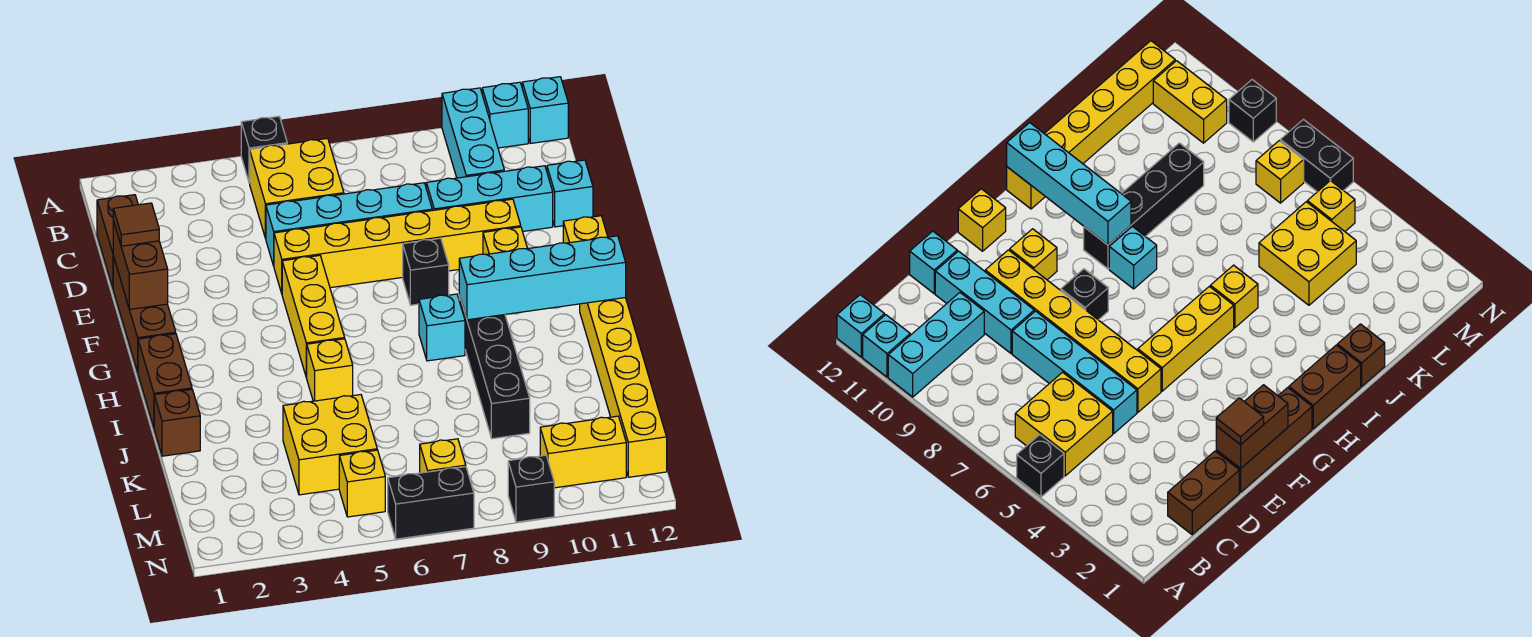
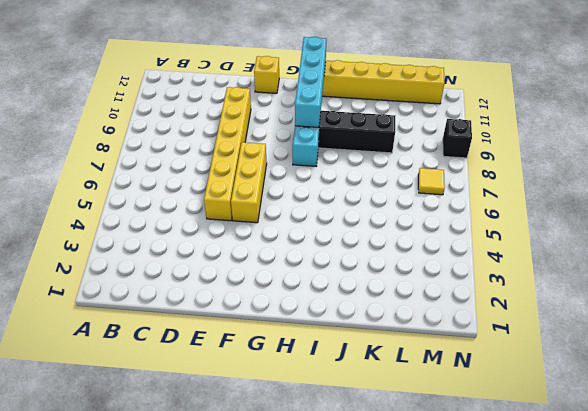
yellow brick F5:F7 level 1 -> yellow brick F5:H5 level 1
yellow tile M7 level 1 -> yellow brick M7 level 1
none -> black brick A5 level 1
none -> cyan brick A10:C10 level 1
none -> cyan brick A11 level 1
none -> cyan brick A12 level 1

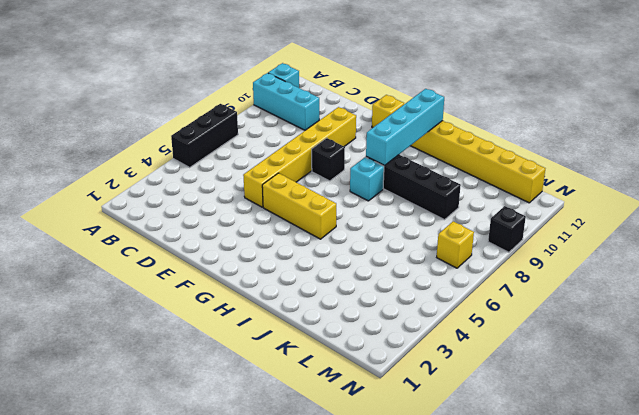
black brick A5:A7 level 1 -> black brick A5 level 1
none -> cyan brick A12 level 1
none -> yellow brick B5:C6 level 1
none -> brown brick C1:D1 level 1
none -> cyan brick D5:D8 level 1

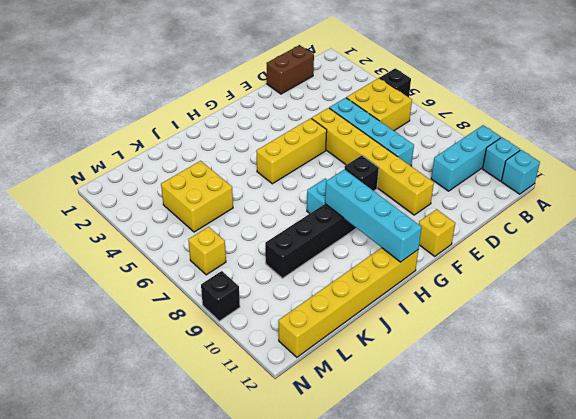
none -> cyan brick D9:D11 level 1
none -> cyan brick D12 level 1
none -> brown brick E1:G1 level 1
none -> yellow brick F10 level 1

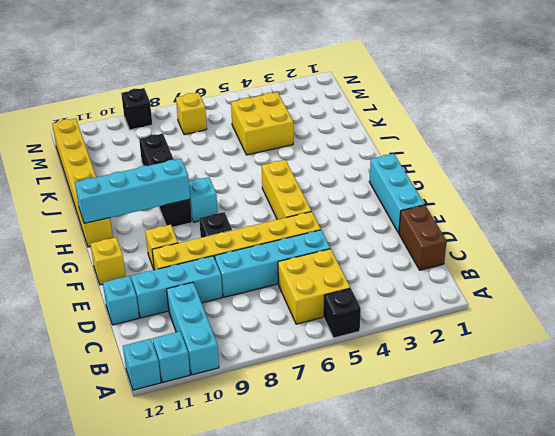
cyan brick E1:G1 level 1 -> brown brick E1:G1 level 1
none -> brown brick H1:I1 level 1
none -> yellow brick I5 level 1
none -> brown brick J1 level 1
none -> yellow brick M5 level 1

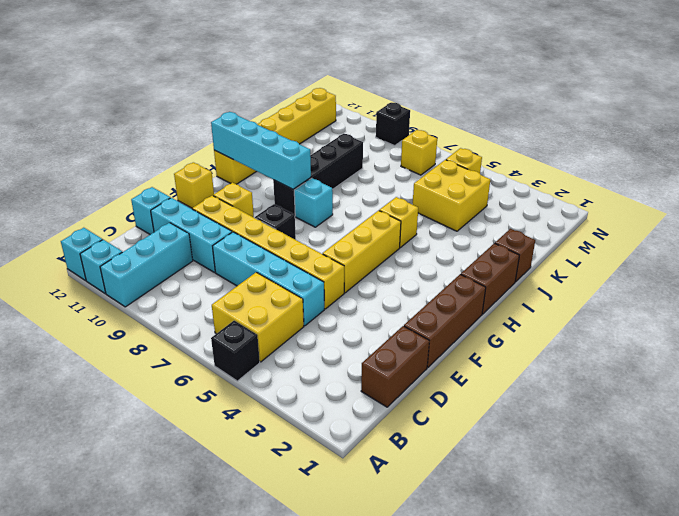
none -> yellow brick M10:M11 level 1
none -> black brick N6:N7 level 1
none -> brown brick E1:F1 level 2
none -> brown tile E1 level 3

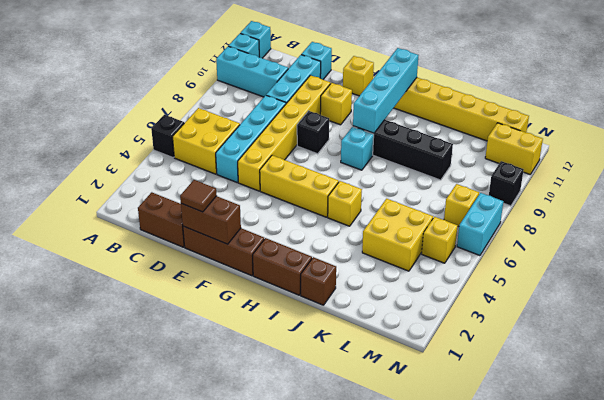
yellow brick M11:N11 level 1 -> yellow brick M10:M11 level 1
cyan brick N6:N7 level 1 -> black brick N6:N7 level 1

